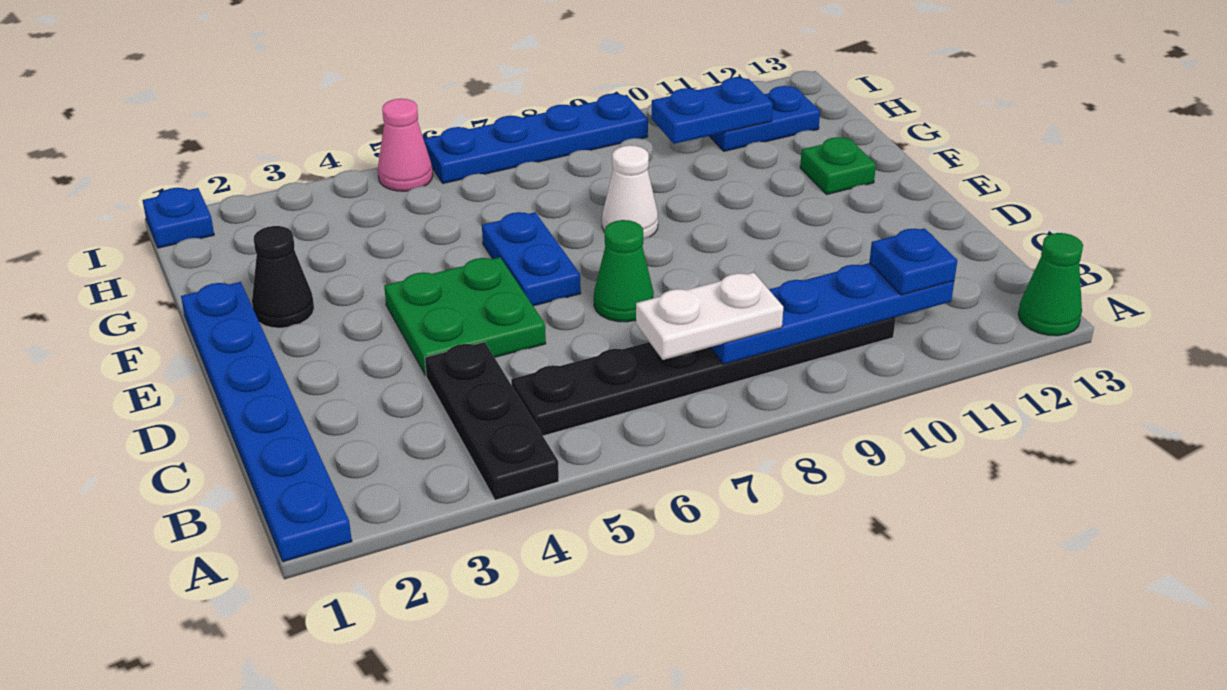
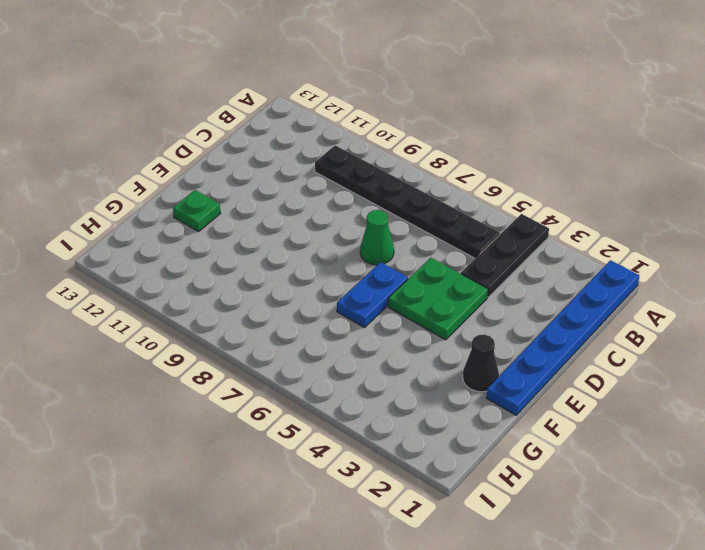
none -> green cone A13 level 1
none -> white cone F8 level 1
none -> blue plate H11:H12 level 1

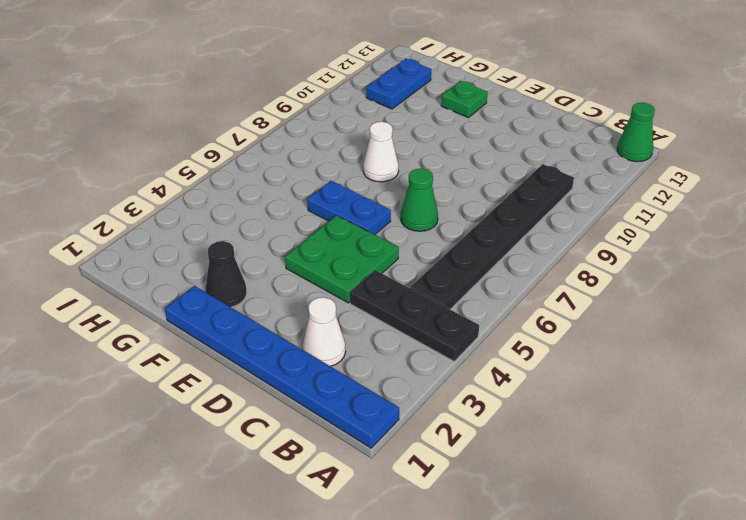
white cone C2 level 1 -> none
none -> blue plate I1 level 1
none -> pink cone I5 level 1
none -> blue plate I6:I9 level 1

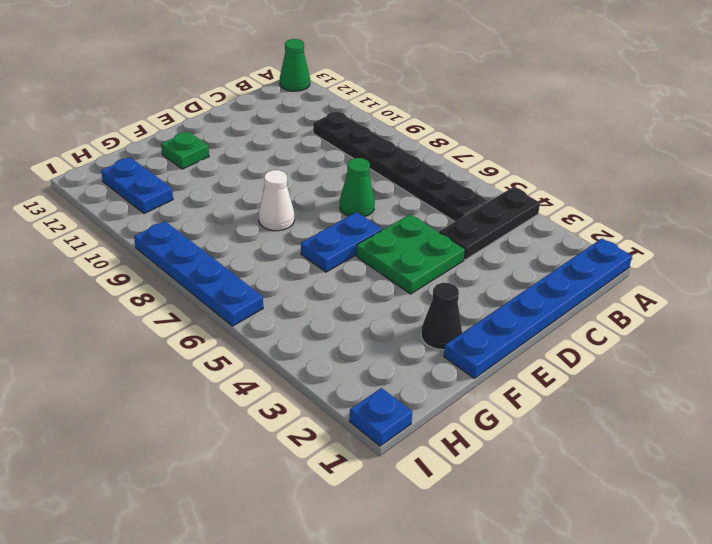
none -> pink cone I5 level 1
none -> blue plate B8:B11 level 2
none -> blue plate H10:H11 level 2

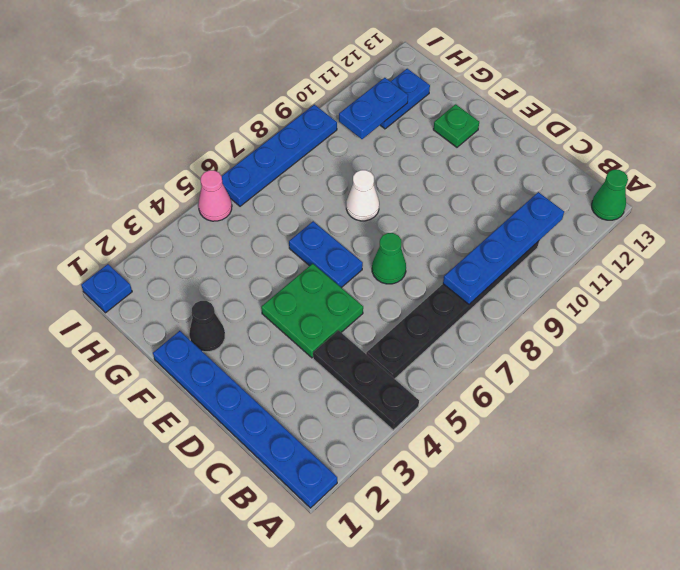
none -> white plate B7:B8 level 3
none -> blue plate B11 level 3

